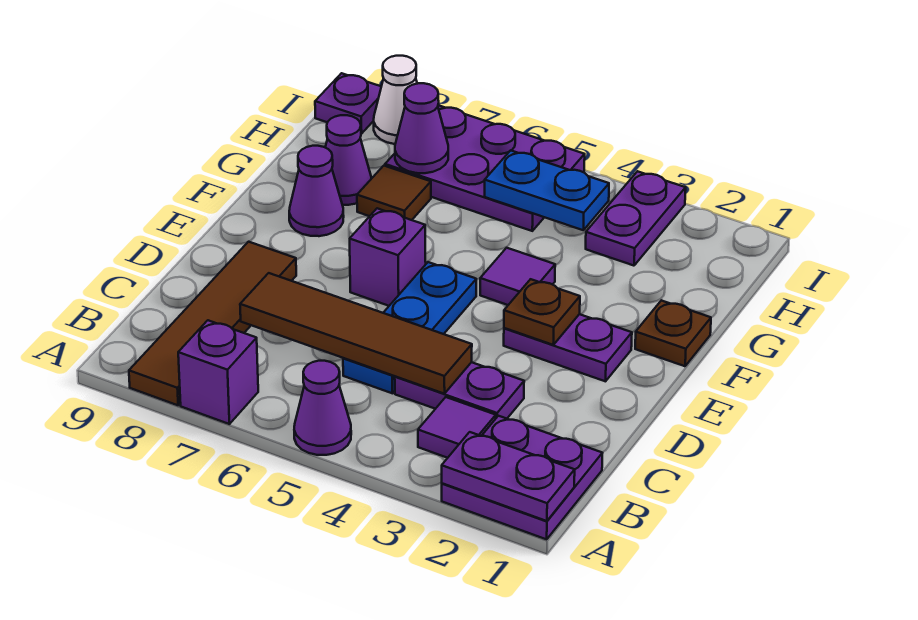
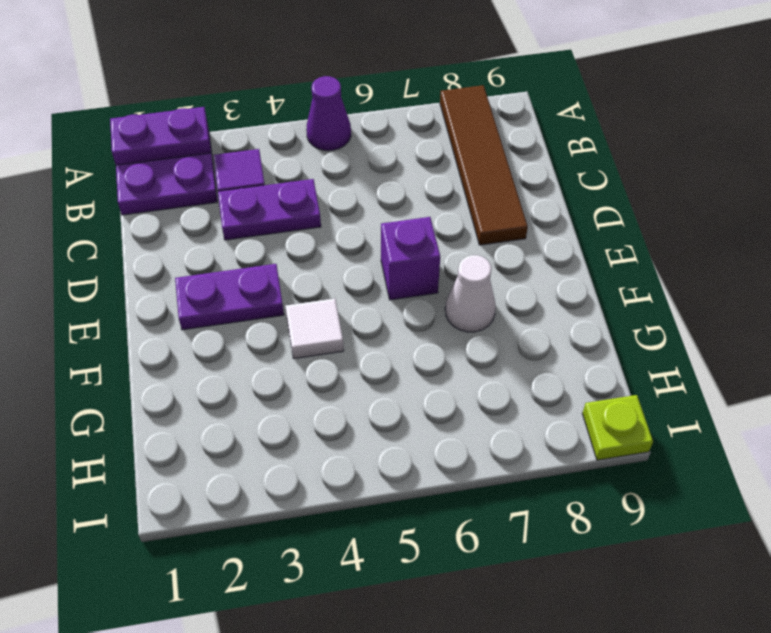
white tile F4 level 1 -> purple tile F4 level 1
white cone F7 level 1 -> white cone I8 level 1
lime plate I9 level 1 -> purple plate I9 level 1
none -> purple brick A7 level 1
none -> blue plate C5:E5 level 1
none -> brown plate F1 level 1

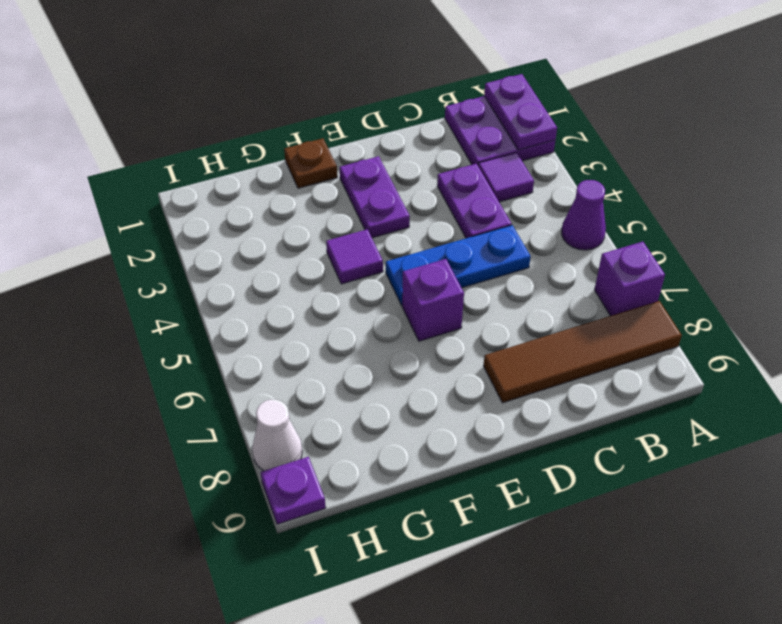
none -> purple cone F8 level 1
none -> brown tile G7 level 1
none -> purple cone G8 level 1

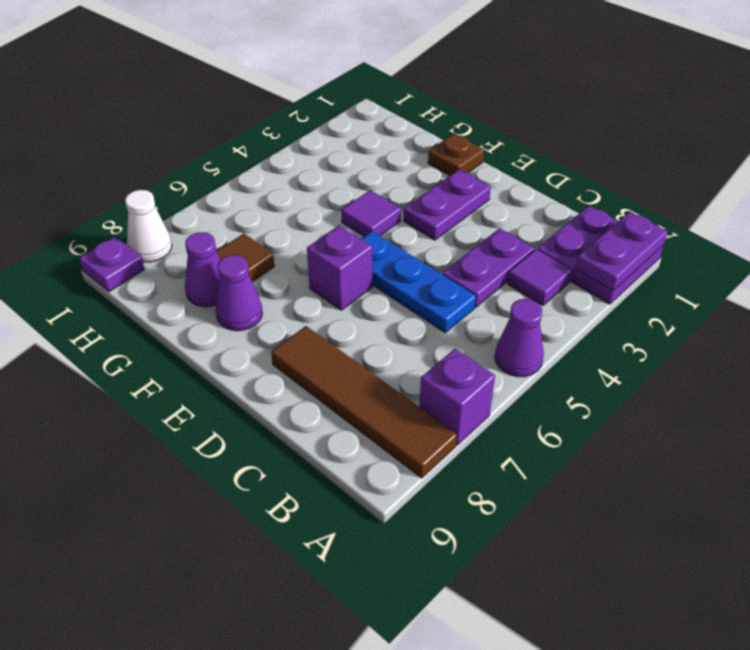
none -> purple plate H3:I3 level 1
none -> purple plate H5:I7 level 1
none -> brown tile C4:C7 level 2

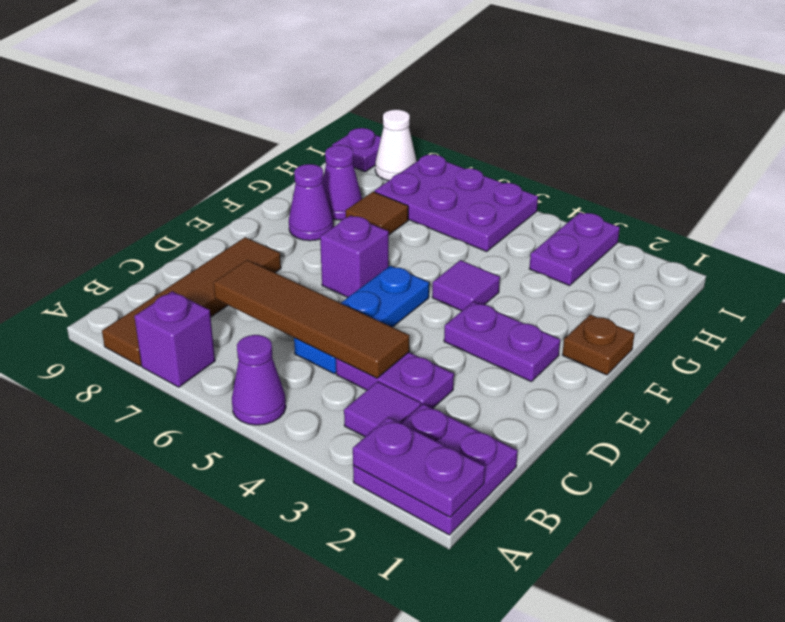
none -> brown plate E3 level 2
none -> blue plate H4:H5 level 2
none -> purple cone H7 level 2

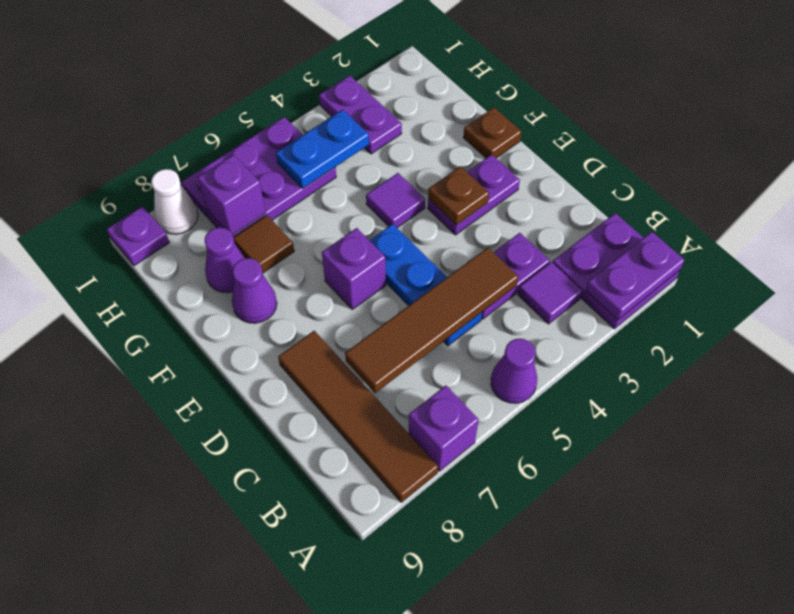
purple brick H7 level 2 -> purple cone H7 level 2

